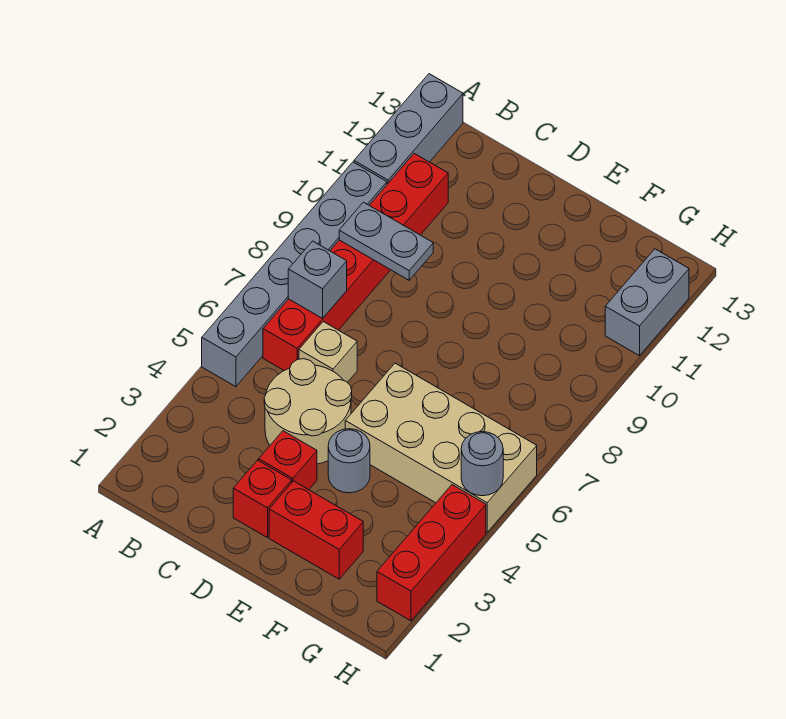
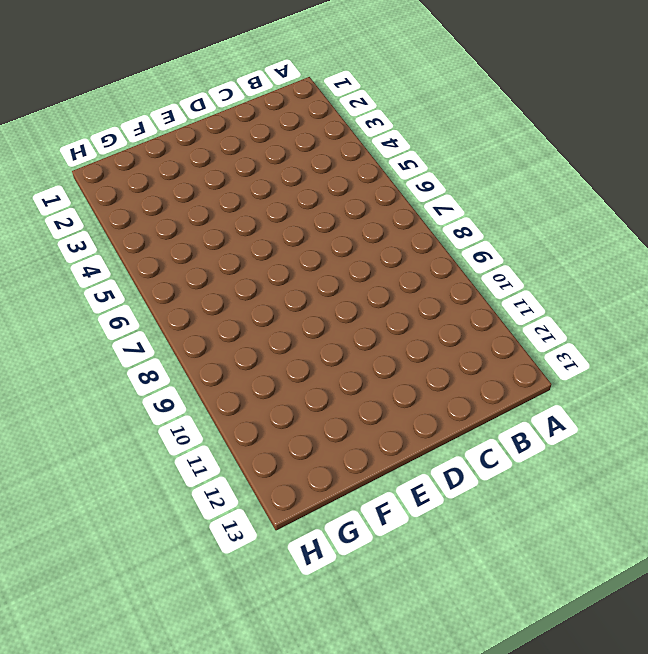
none -> grey brick A5:A10 level 1
none -> grey brick A11:A13 level 1
none -> red brick B6:B11 level 1

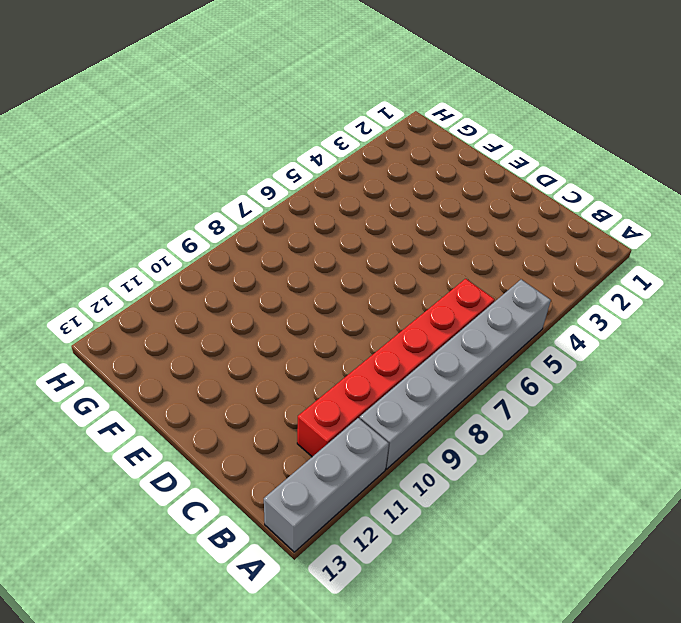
none -> tan round brick C4:D5 level 1
none -> tan brick C6 level 1
none -> red brick D2 level 1

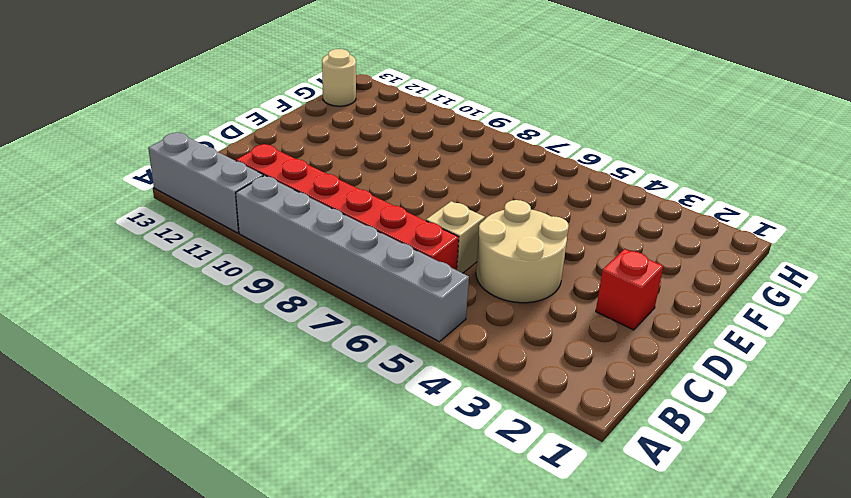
tan round brick G13 level 1 -> none
none -> red brick D3 level 1
none -> red brick E2:F2 level 1
none -> grey round brick E4 level 1

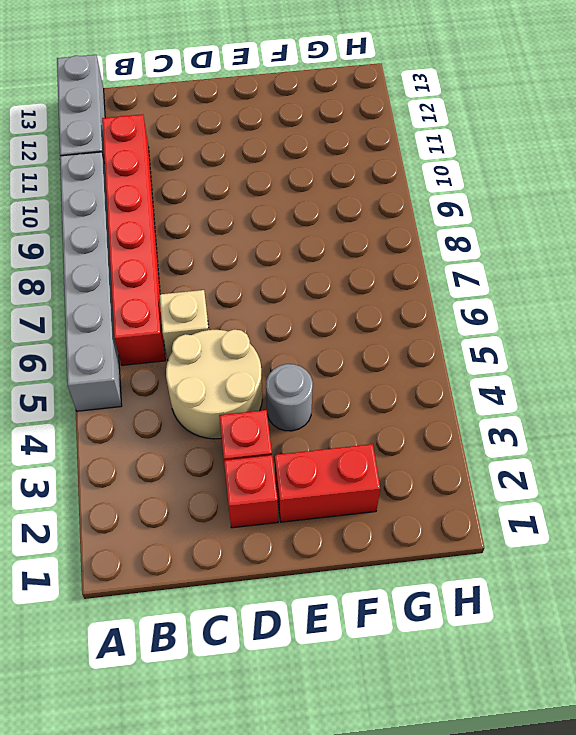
none -> tan brick E5:H6 level 1
none -> red brick H2:H4 level 1
none -> grey brick H11:H12 level 1

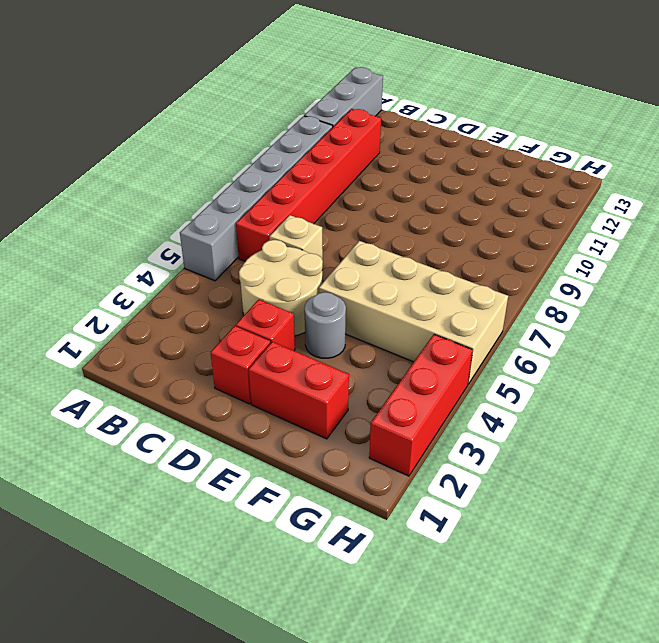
none -> grey brick H11:H12 level 1
none -> grey brick B7 level 2
none -> grey plate B9:C9 level 2

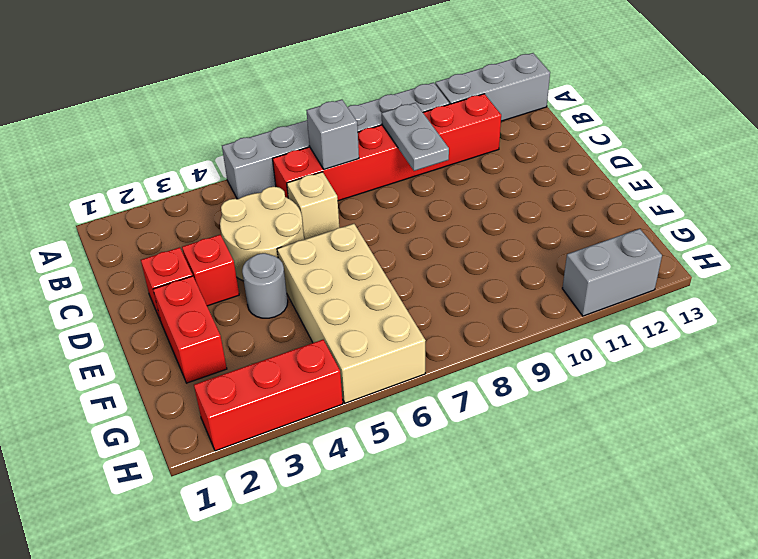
none -> grey round brick H5 level 2

